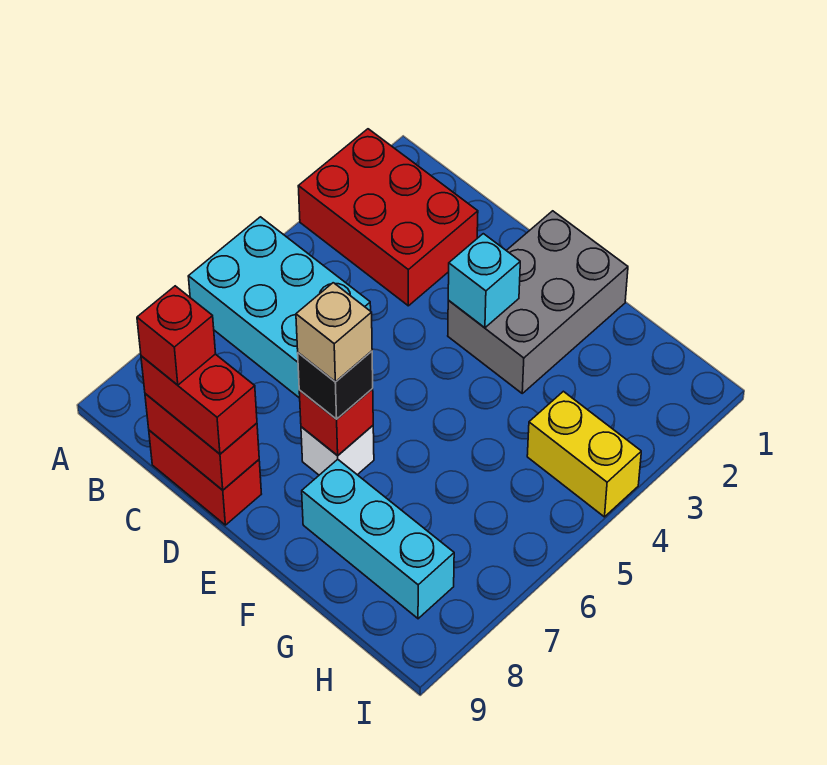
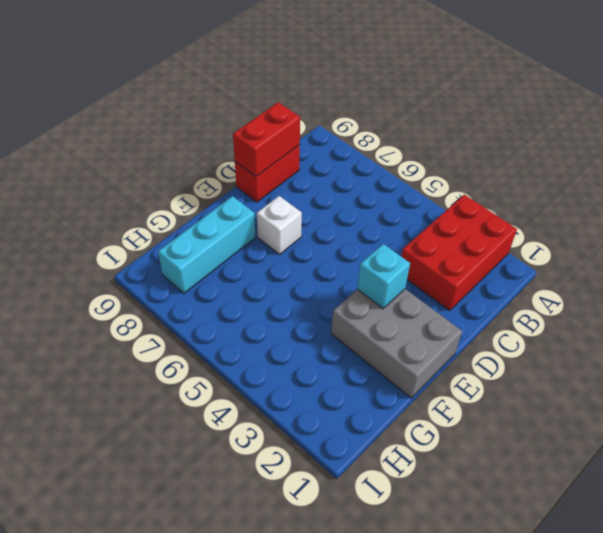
none -> cyan brick A5:C6 level 1
none -> yellow brick H4:I4 level 1
none -> red brick E7 level 2

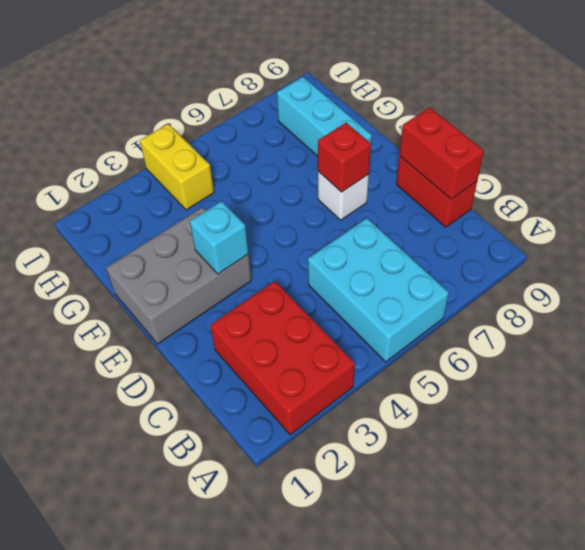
none -> red brick C9:D9 level 3
none -> black brick E7 level 3
none -> red brick C9 level 4

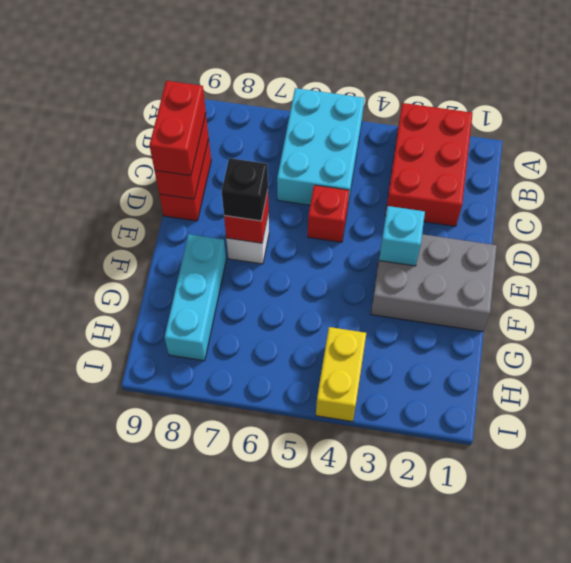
red brick D5 level 1 -> red brick C9 level 4
none -> tan brick E7 level 4

